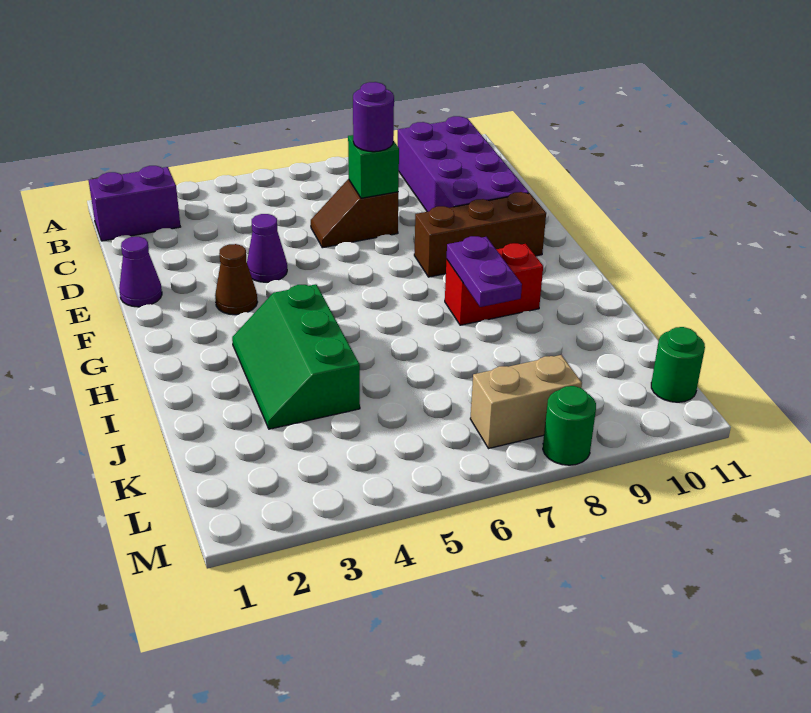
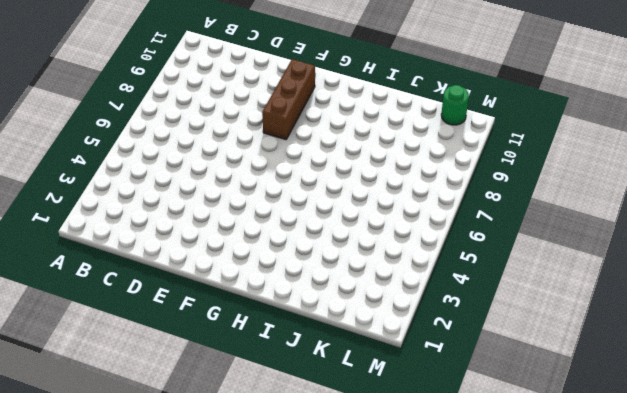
none -> purple brick B1:B2 level 1
none -> purple brick B9:E10 level 1
none -> brown slope D6:D7 level 1 top 7

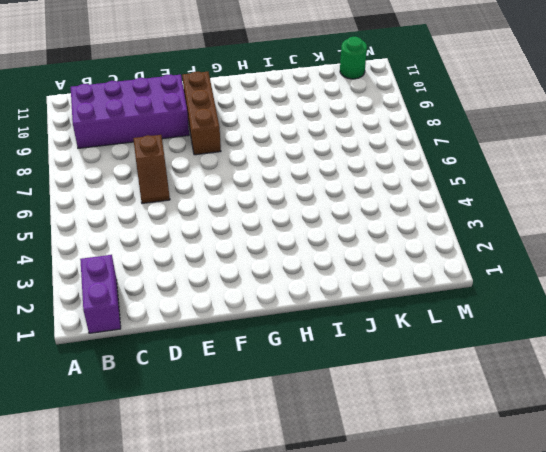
none -> purple cone E1 level 1
none -> purple cone E4 level 1
none -> brown cone F3 level 1

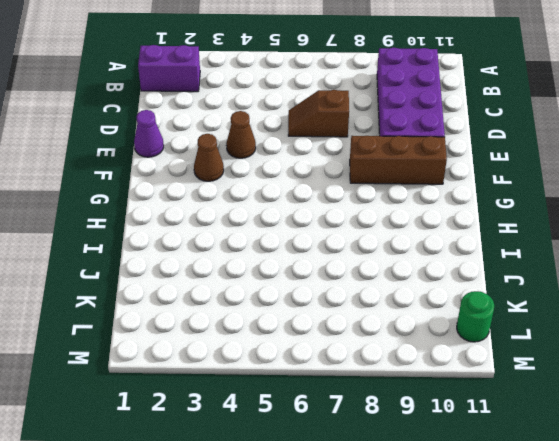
brown cone E4 level 1 -> purple cone E4 level 1
none -> green slope H3:J4 level 1 top 4
none -> red brick H8:H9 level 1
none -> tan brick L7:L8 level 1

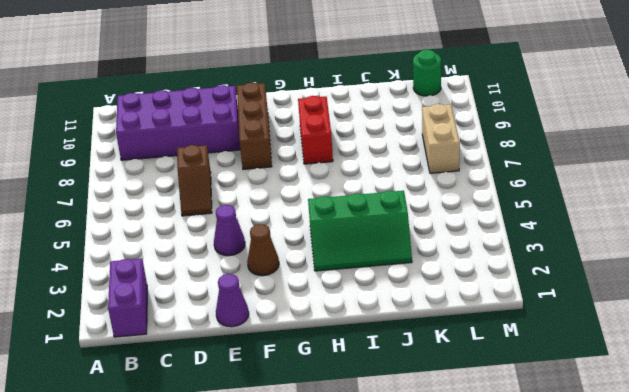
none -> green round brick M8 level 1
none -> green brick D7 level 2
none -> purple plate H8:I8 level 2

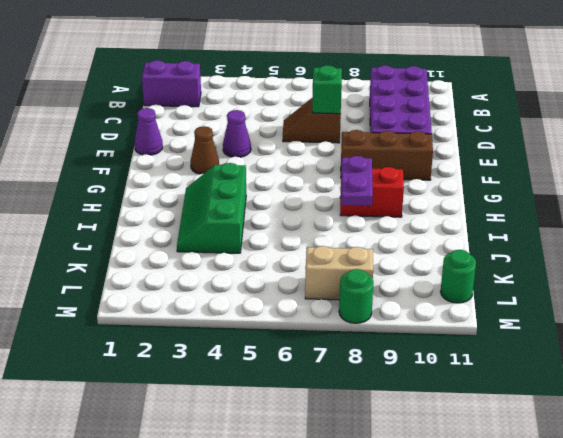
none -> purple round brick D7 level 3

